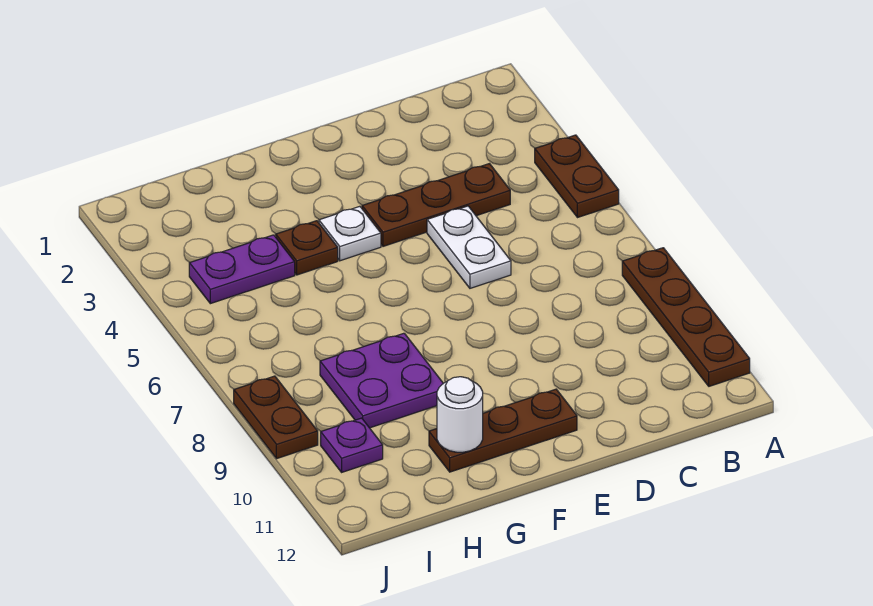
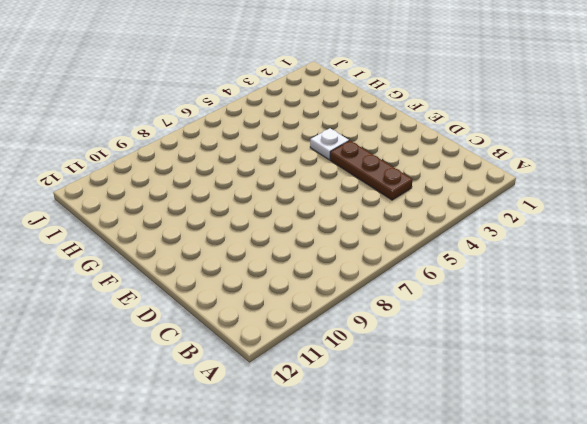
none -> brown plate A4:A5 level 1
none -> brown plate A8:A11 level 1
none -> white plate D5:D6 level 1

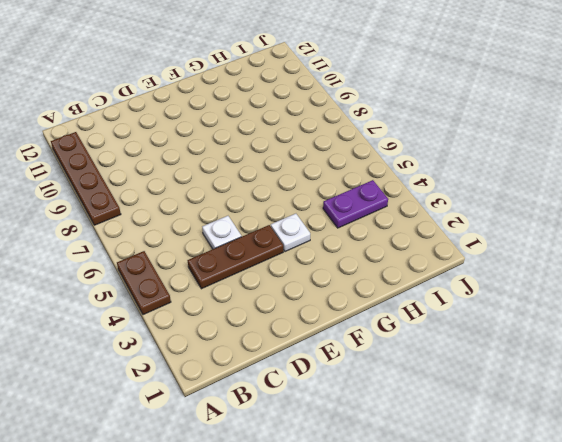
white plate D5 level 1 -> white plate D5:D6 level 1
none -> brown plate E11:G11 level 1
none -> brown plate G4 level 1
none -> purple plate G8:H9 level 1

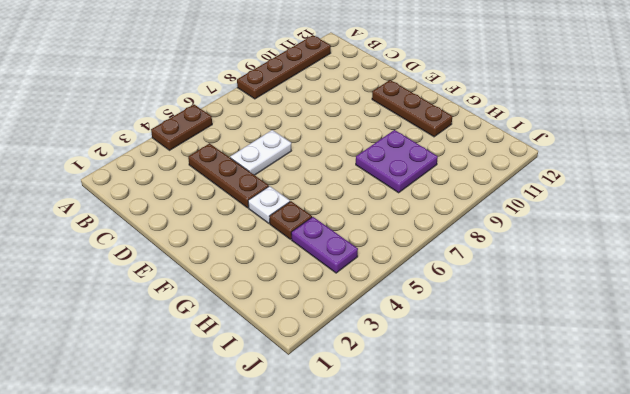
none -> purple plate I10 level 1
none -> brown plate J8:J9 level 1
none -> white round brick G11 level 2

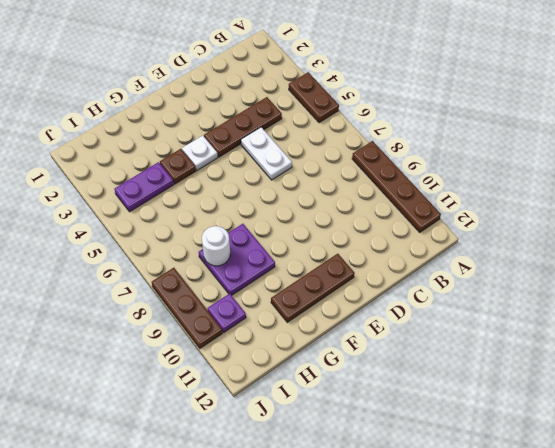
white round brick H8 level 2 -> white round brick G11 level 2
brown plate J8:J10 level 1 -> brown plate J8:J9 level 1

